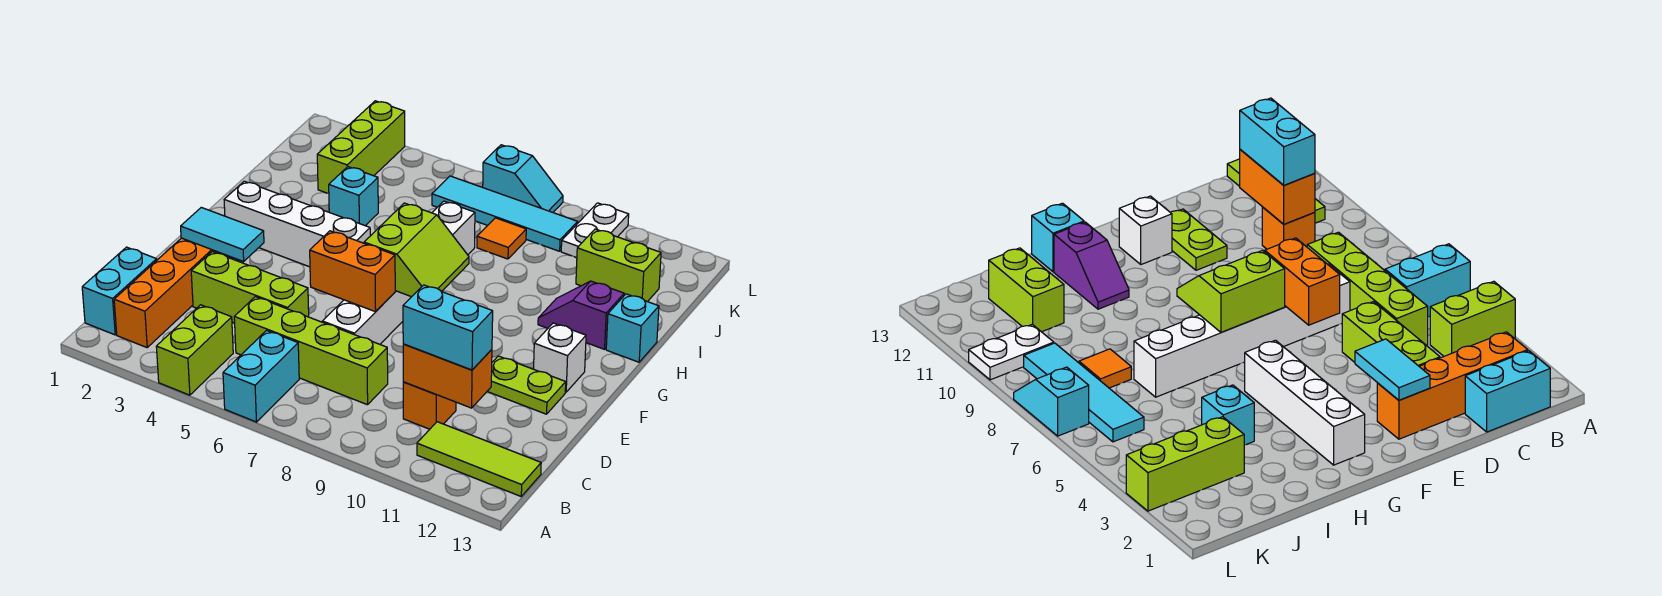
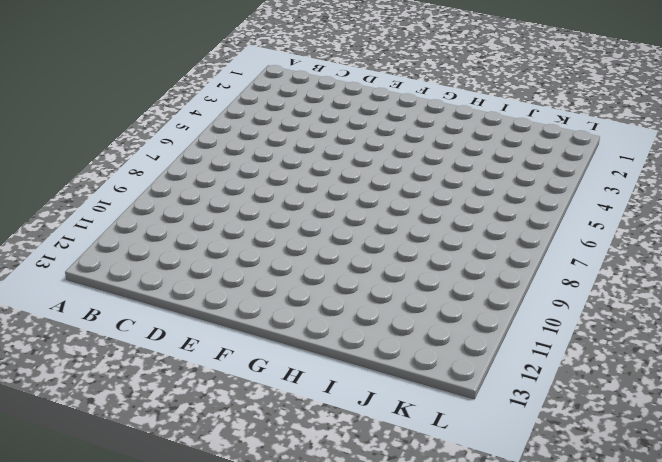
none -> lime brick A4:B4 level 1
none -> cyan brick A6:B6 level 1
none -> cyan brick B1:C1 level 1

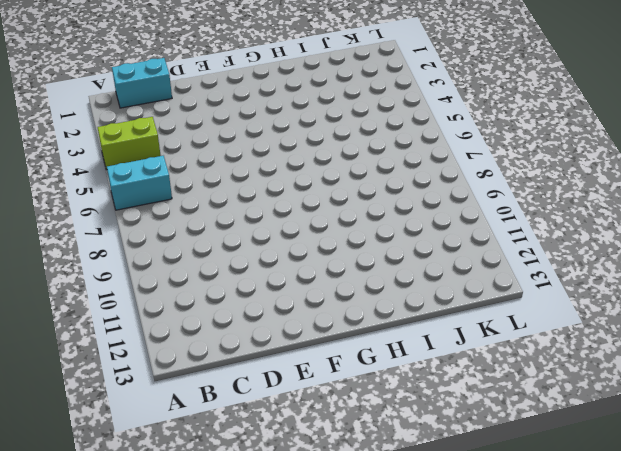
none -> orange brick B2:E2 level 1
none -> lime tile B11:B13 level 1
none -> lime brick C5:C8 level 1

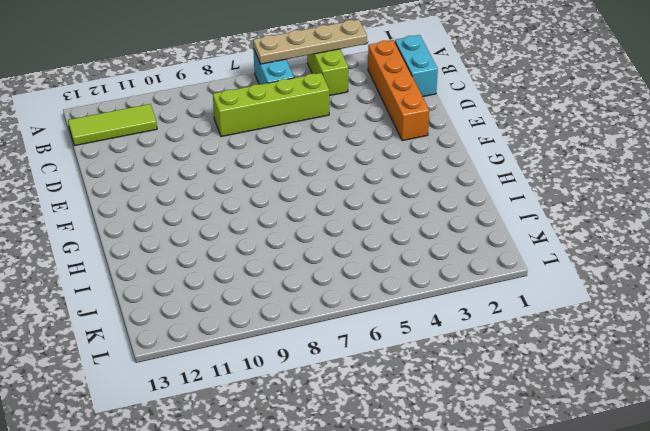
tan plate A3:A6 level 2 -> none
none -> orange brick C10 level 1
none -> lime brick D3:D5 level 1
none -> white brick D7:I7 level 1

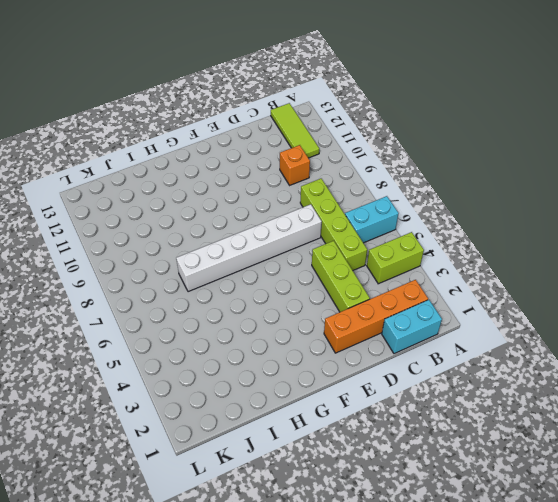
none -> lime plate E11:E12 level 1
none -> white brick F12 level 1
none -> white brick G2:G5 level 1

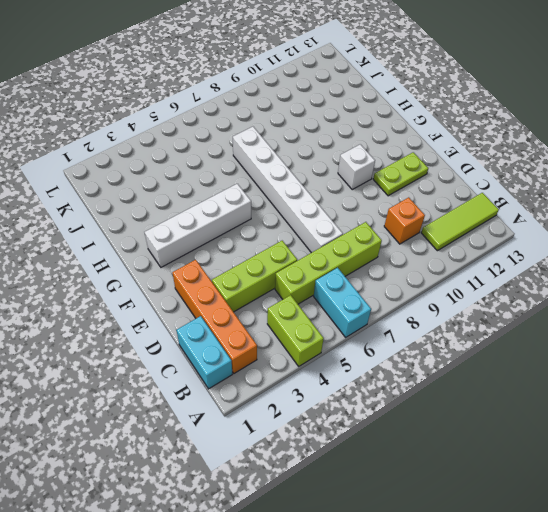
white brick F10 level 1 -> white brick F12 level 1
none -> purple slope H11:H12 level 1 top 12
none -> cyan brick H13 level 1
none -> cyan brick I4 level 1

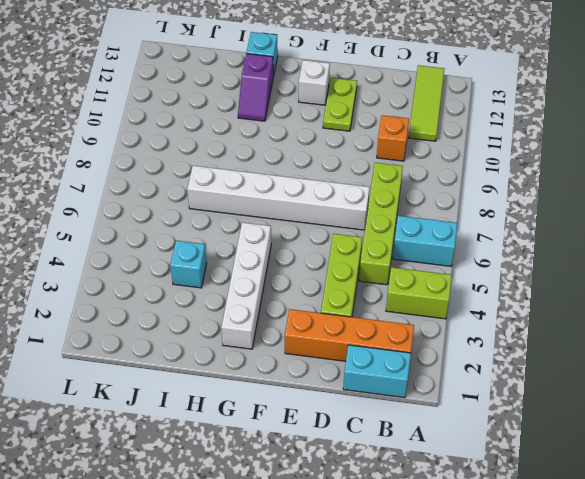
none -> lime brick J3:L3 level 1
none -> orange tile J8 level 1
none -> lime brick J11:J12 level 1

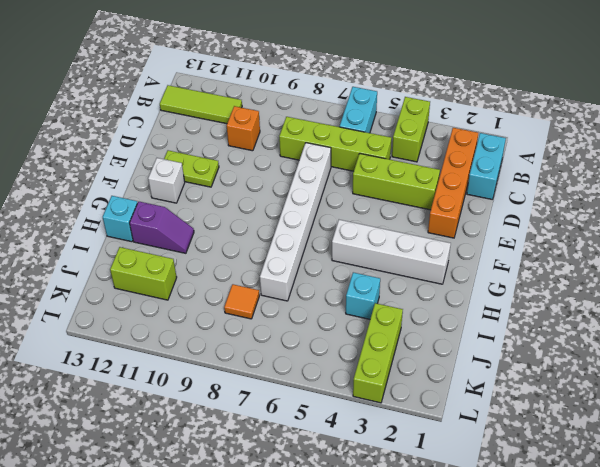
none -> cyan tile K6:K9 level 1
none -> white plate K10:L10 level 1
none -> cyan slope L7:L8 level 1 top 7

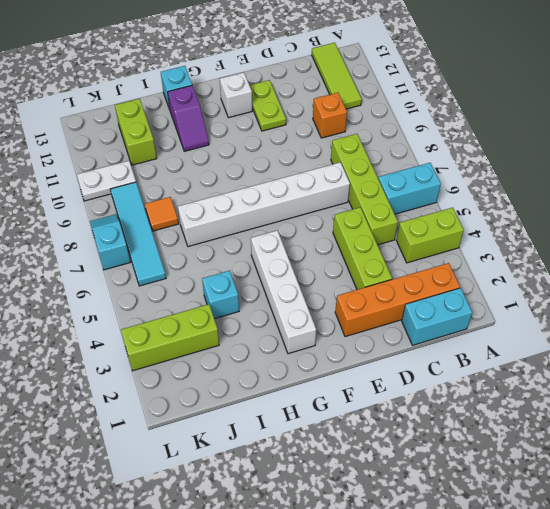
none -> orange brick C10:C11 level 2
none -> cyan tile E2:E3 level 2
none -> orange brick E6:E7 level 2

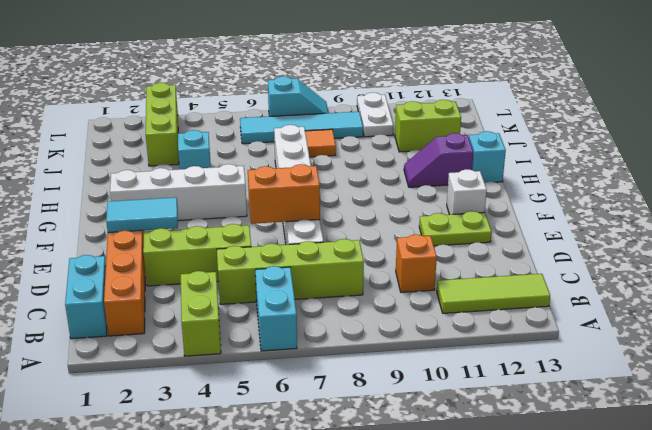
none -> orange brick C10:C11 level 2
none -> lime slope F7:G8 level 2 top 7
none -> cyan brick C10:C11 level 3

